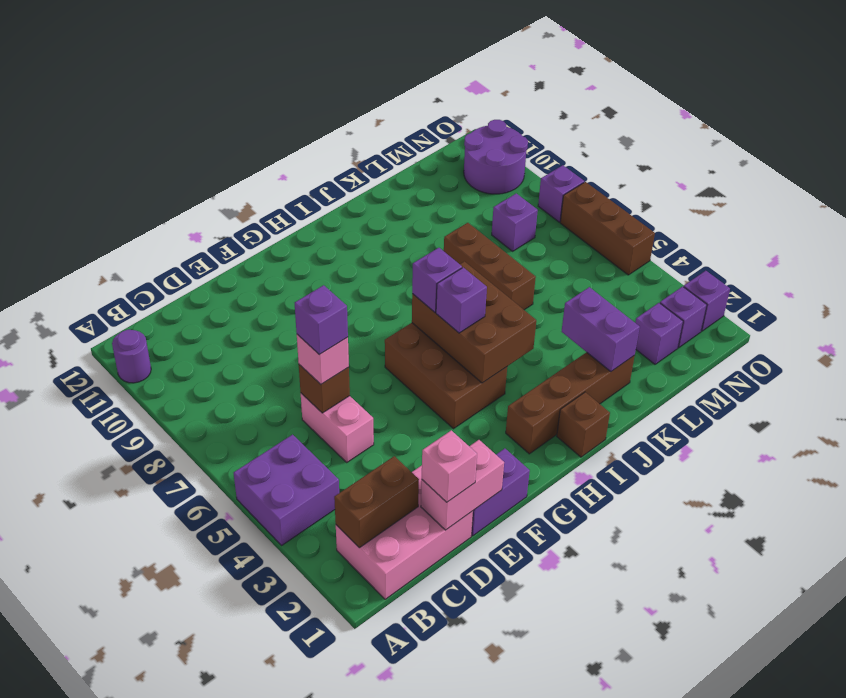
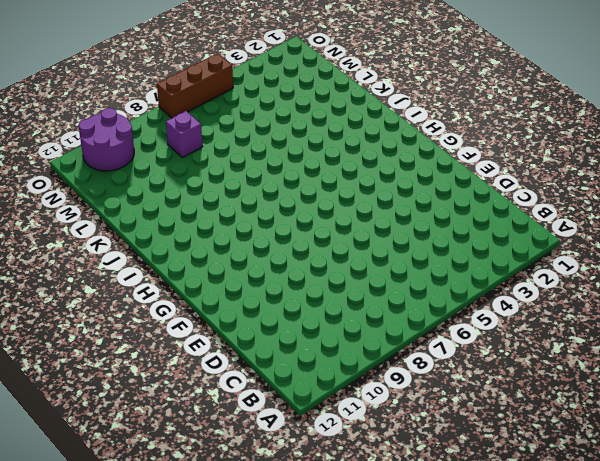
none -> purple brick A4:B5 level 1
none -> purple round brick A11 level 1
none -> pink brick B1:D2 level 1

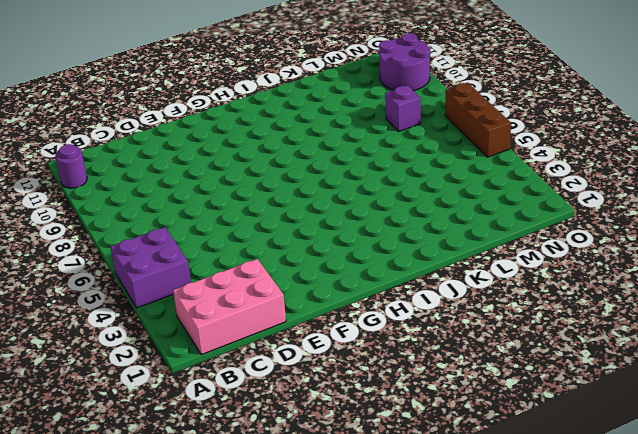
none -> pink brick D5:D6 level 1
none -> purple brick E1:F1 level 1
none -> brown brick G4:H6 level 1

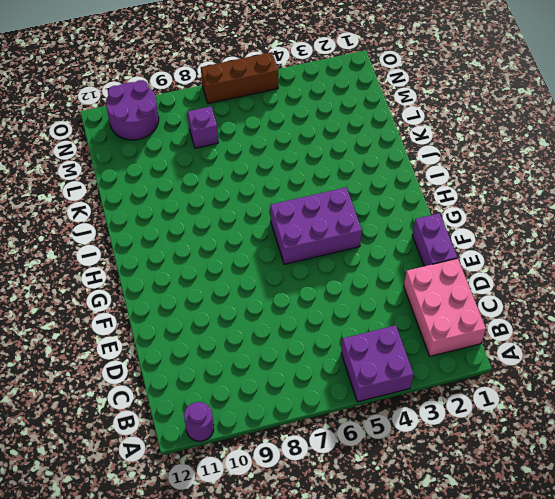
purple brick G4:H6 level 1 -> brown brick G4:H6 level 1
none -> pink brick D5:D6 level 1
none -> brown brick H2:K2 level 1
none -> brown brick I1 level 1

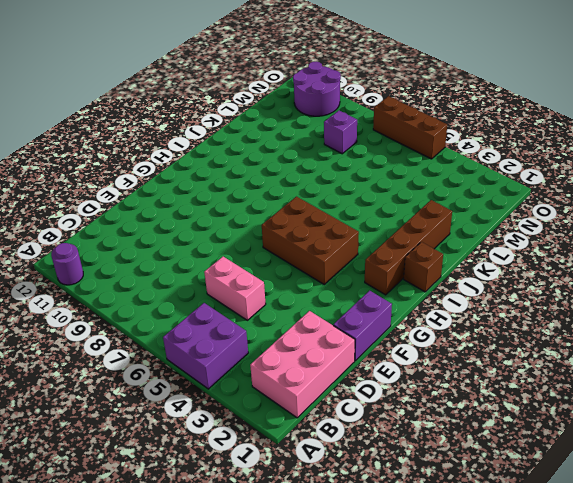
none -> brown brick K6:K8 level 1
none -> purple brick M2 level 1
none -> purple brick N2 level 1

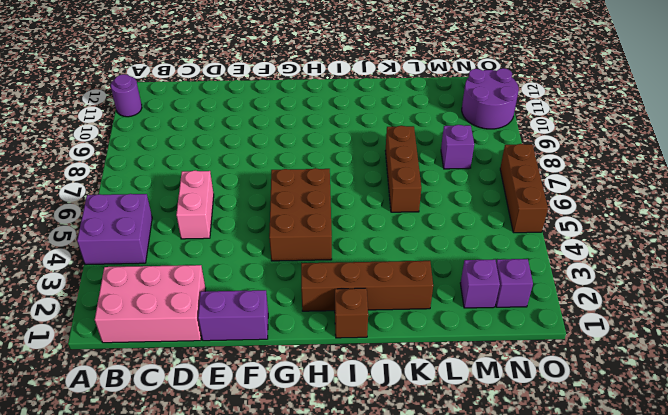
none -> purple brick O2 level 1
none -> purple brick O8 level 1
none -> brown brick B2:C2 level 2

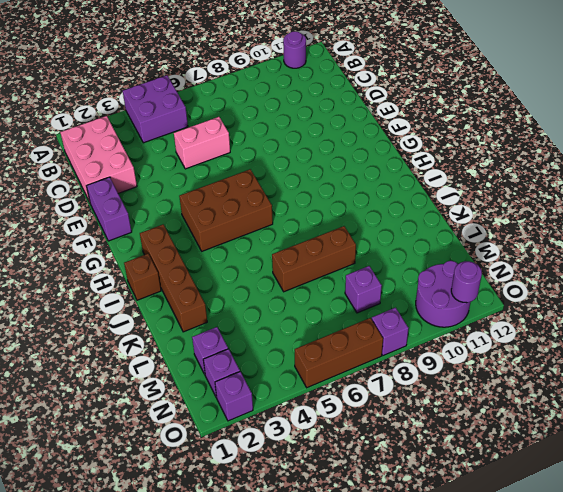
purple round brick O11 level 2 -> none
none -> brown brick B2:C2 level 2
none -> pink brick D1:E1 level 2
none -> brown brick D6 level 2

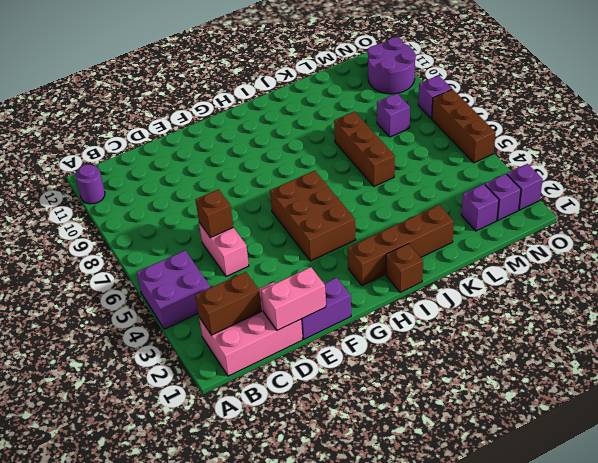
none -> brown brick H4:I6 level 2
none -> purple brick K2:K3 level 2
none -> pink brick D1 level 3

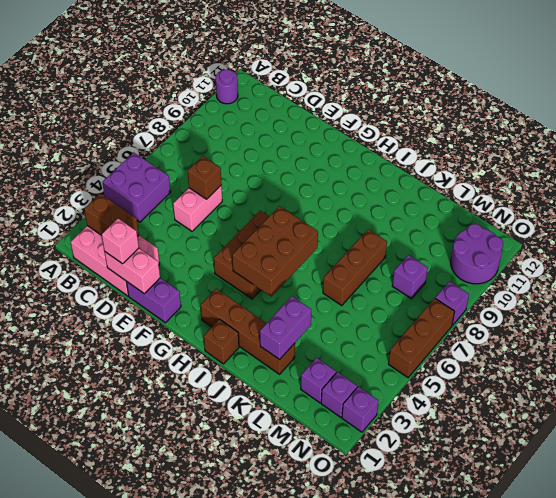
none -> pink brick D6 level 3
none -> purple brick H5 level 3
none -> purple brick H6 level 3

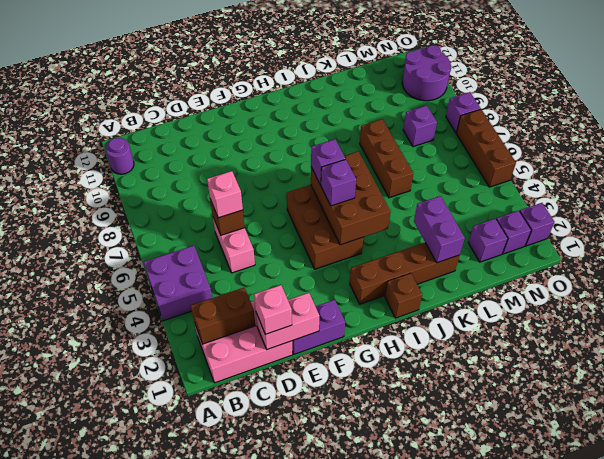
none -> purple brick D6 level 4

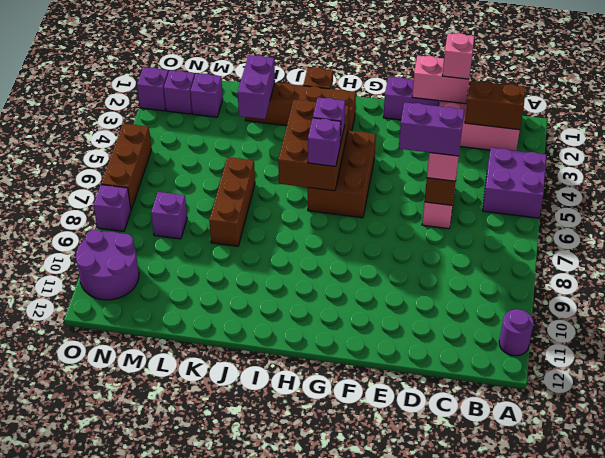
purple brick D6:E6 level 4 -> purple brick D6 level 4

